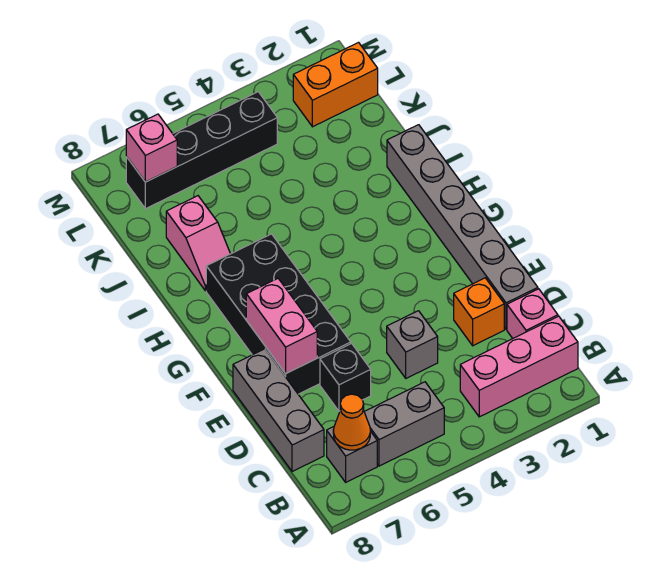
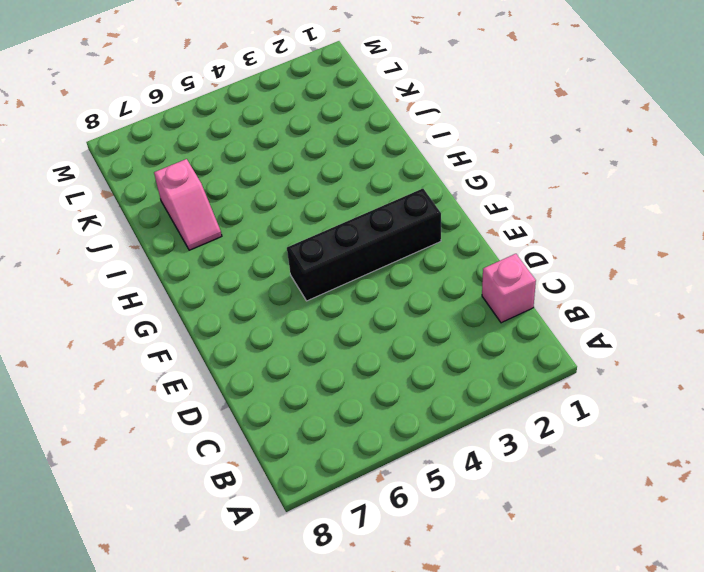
black brick F2:F5 level 1 -> black brick L4:L7 level 1
none -> pink brick B1:B3 level 1
none -> grey brick B5:B6 level 1
none -> grey brick B7 level 1

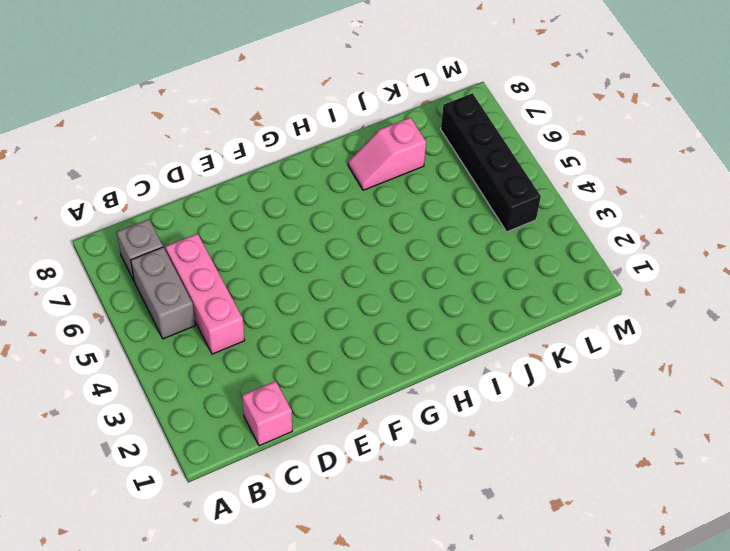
pink brick C4:C6 level 1 -> pink brick B1:B3 level 1
none -> grey brick C8:E8 level 1
none -> grey brick D1:I1 level 1
none -> orange brick D2 level 1

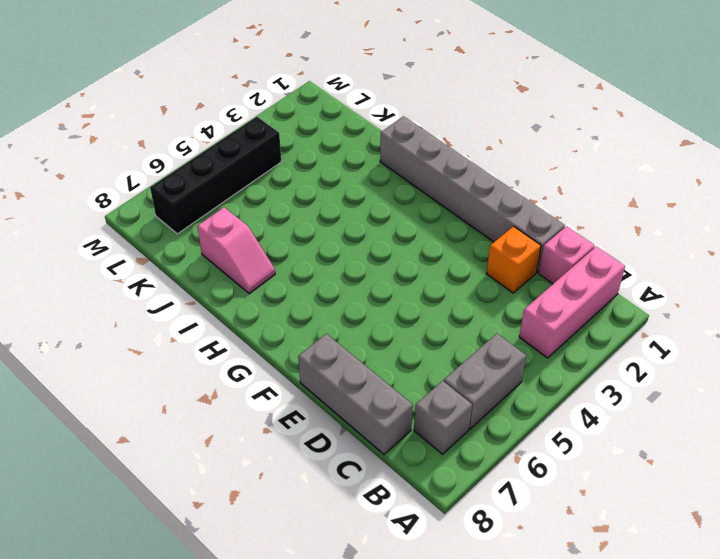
none -> grey brick D4 level 1
none -> black brick D6 level 1
none -> black brick E6:H7 level 1

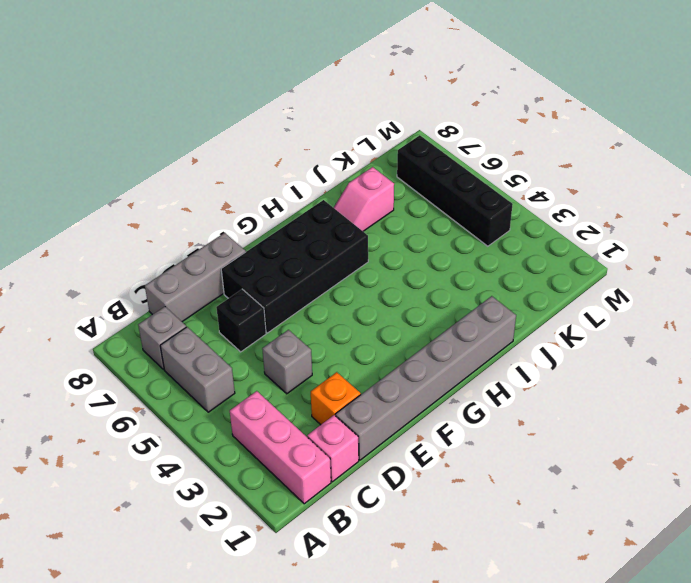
none -> orange brick L1:L2 level 1
none -> orange cone B7 level 2
none -> pink brick E7:F7 level 2

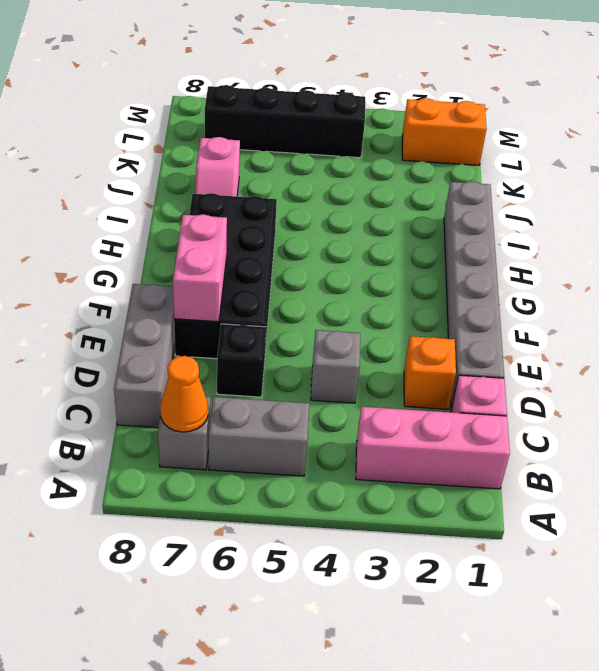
none -> pink brick L7 level 2

